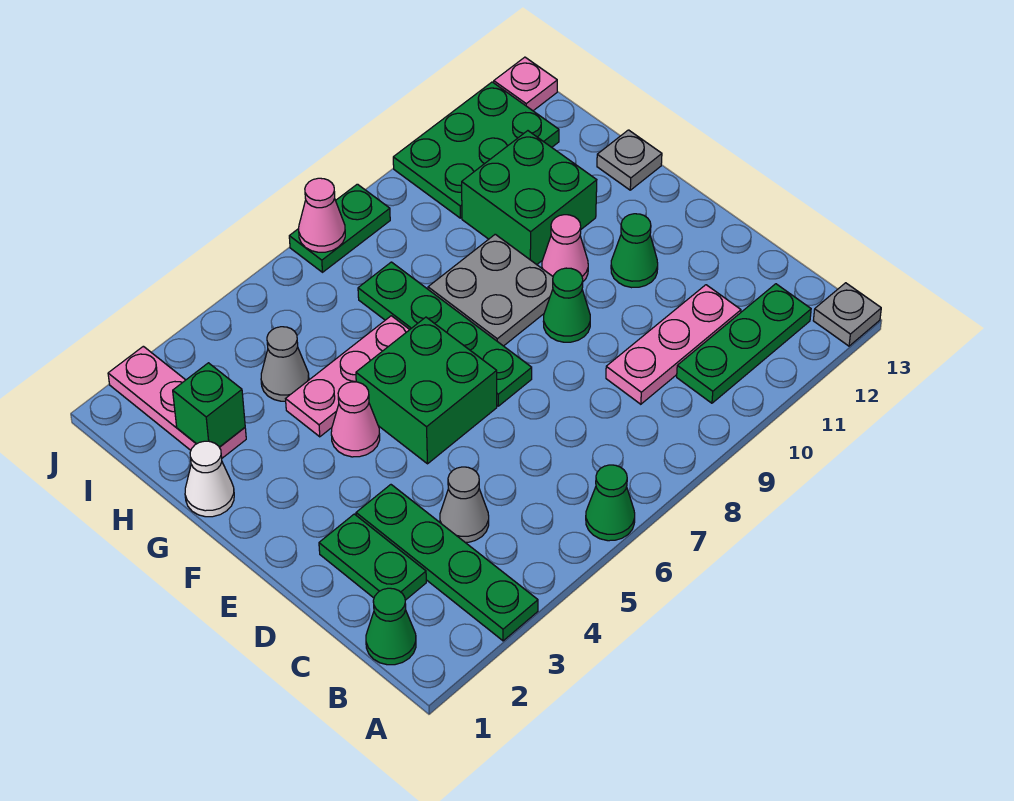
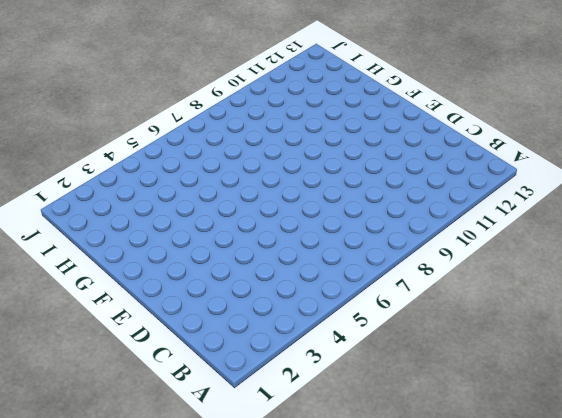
none -> green plate A3:D3 level 1
none -> green cone A6 level 1
none -> grey plate A13 level 1

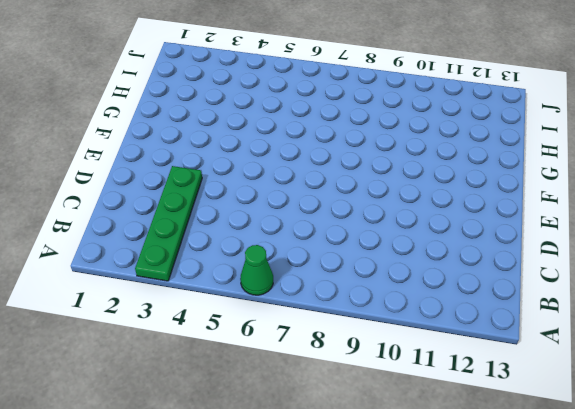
none -> grey plate A13 level 1
none -> green cone B1 level 1
none -> green plate B10:B12 level 1

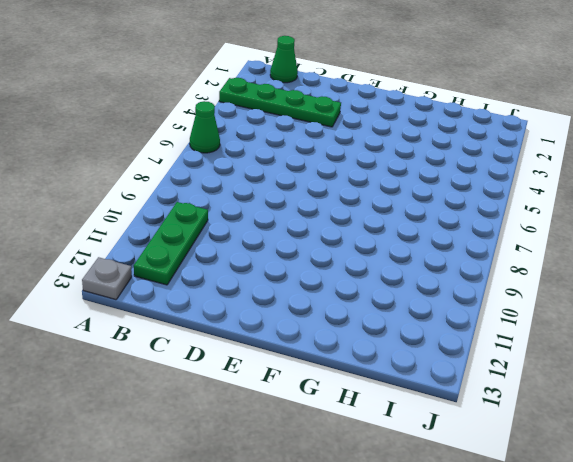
none -> green plate C2:D2 level 1
none -> grey cone C4 level 1
none -> pink plate C9:C11 level 1

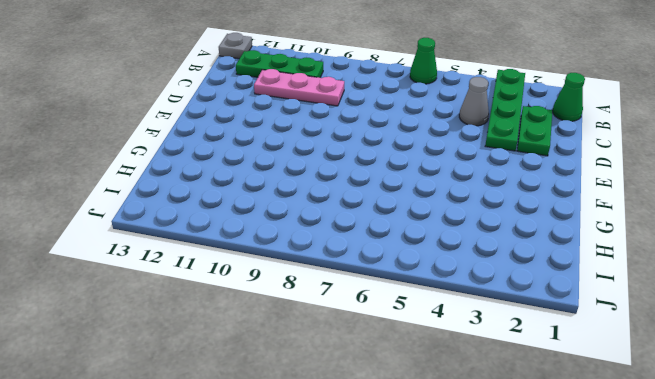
none -> green brick E5:F6 level 1
none -> green plate E7:H7 level 1
none -> green cone E9 level 1

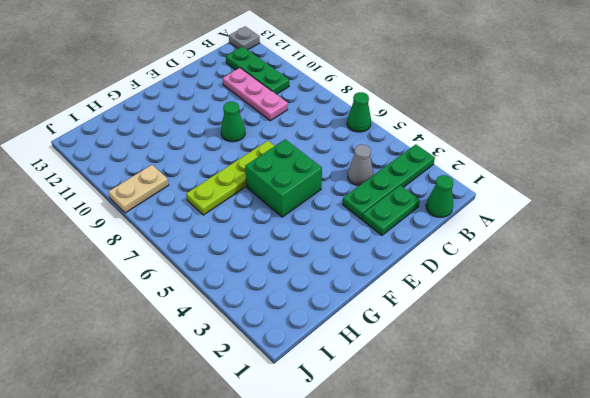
lime plate E7:H7 level 1 -> green plate E7:H7 level 1
tan plate I9:J9 level 1 -> none
none -> green cone E11 level 1
none -> pink cone F4 level 1
none -> grey plate F8:G9 level 1

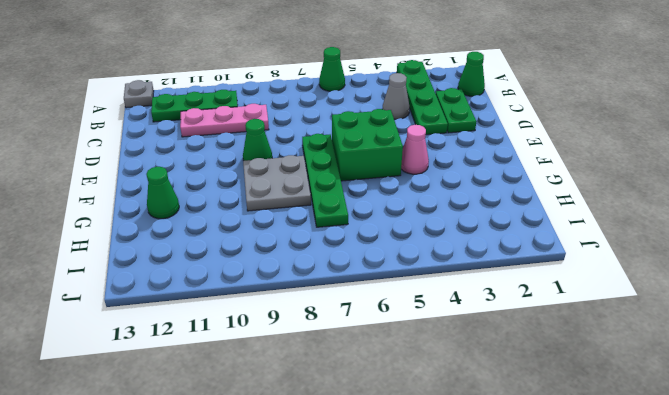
green cone G12 level 1 -> green cone E11 level 1
none -> pink cone F10 level 1
none -> white cone G1 level 1
none -> pink plate G4:G6 level 1

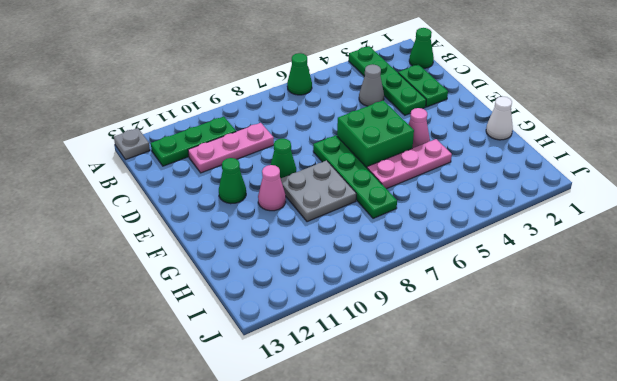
none -> green brick G10:H11 level 1
none -> grey plate G13 level 1
none -> pink plate H2:J2 level 1

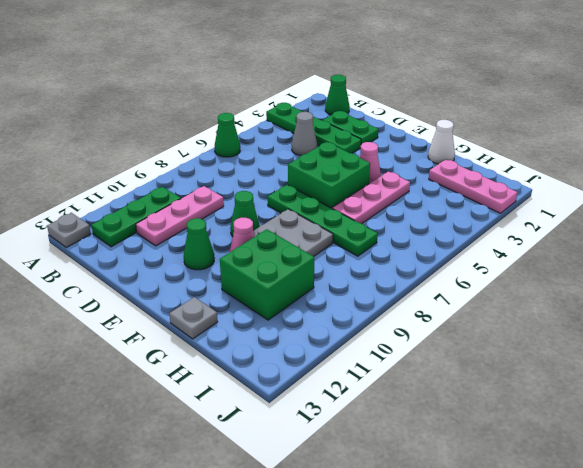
none -> grey cone H4 level 1
none -> green plate I10:J12 level 1
none -> green plate J7:J8 level 1

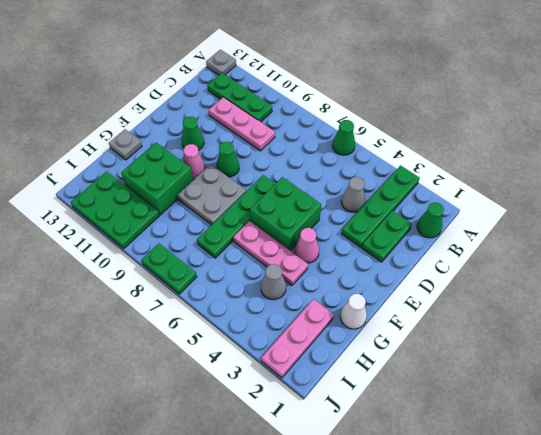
none -> pink plate J13 level 1
none -> green brick H2 level 2
none -> pink cone J7 level 2

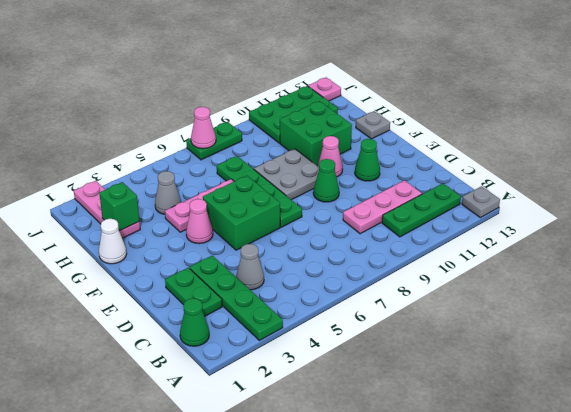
none -> green cone A6 level 1

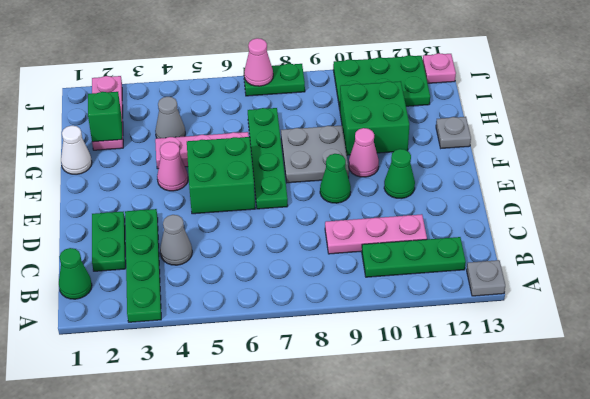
none -> green cone A6 level 1

